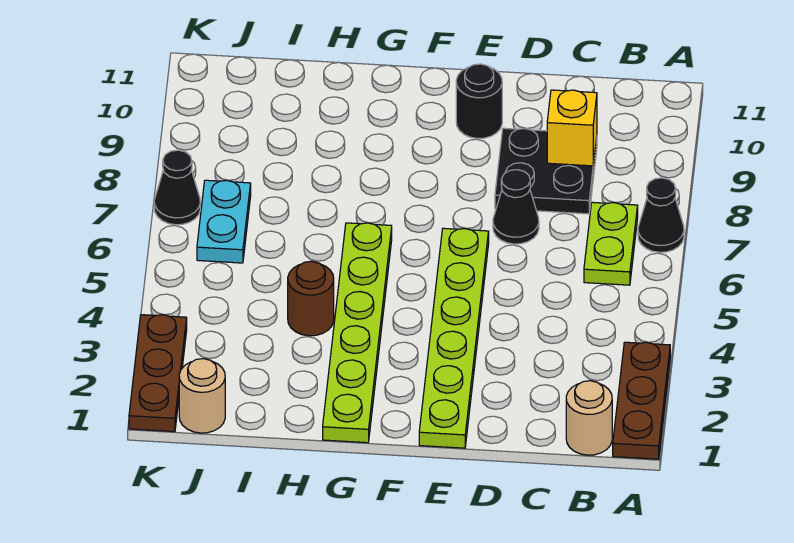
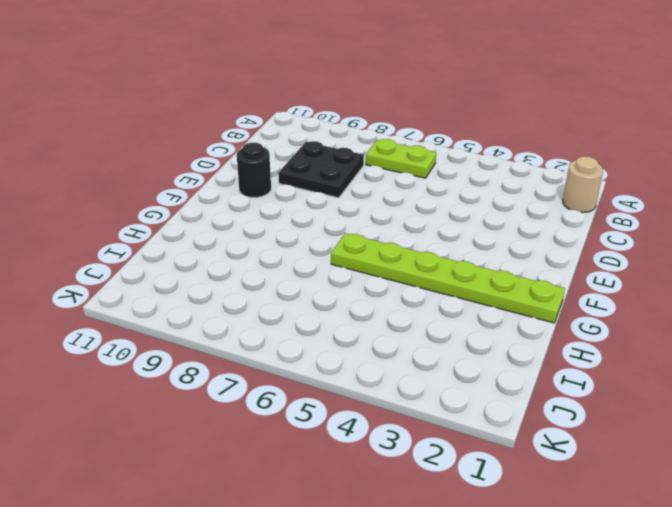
none -> brown plate A1:A3 level 1
none -> black cone A7 level 1
none -> black cone D7 level 1

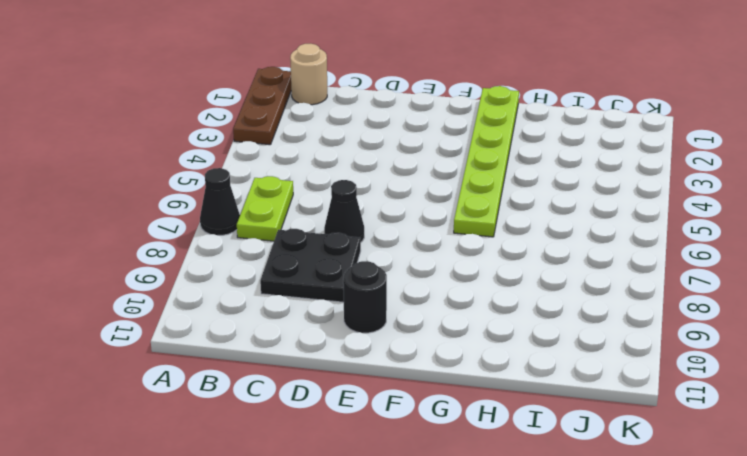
none -> lime plate E1:E6 level 1
none -> brown round brick H4 level 1
none -> tan round brick J1 level 1

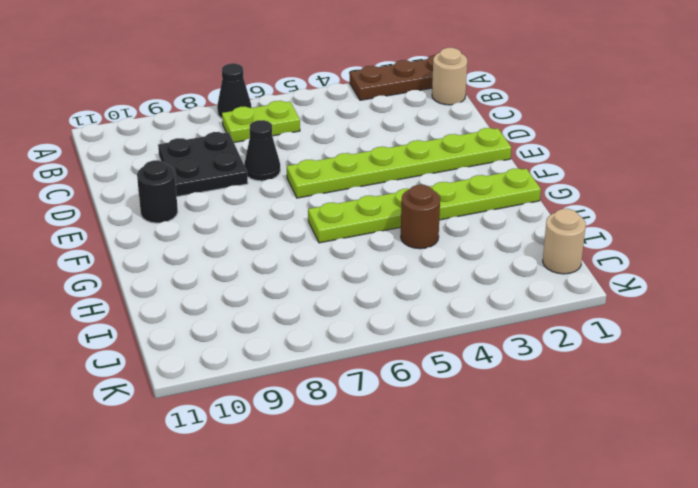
none -> cyan plate J6:J7 level 1
none -> brown plate K1:K3 level 1
none -> black cone K7 level 1

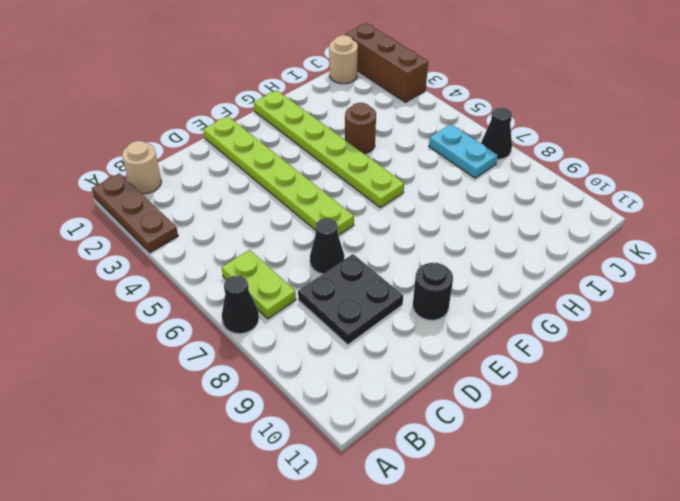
brown brick K1:K3 level 1 -> brown plate K1:K3 level 1
none -> yellow brick C9 level 2

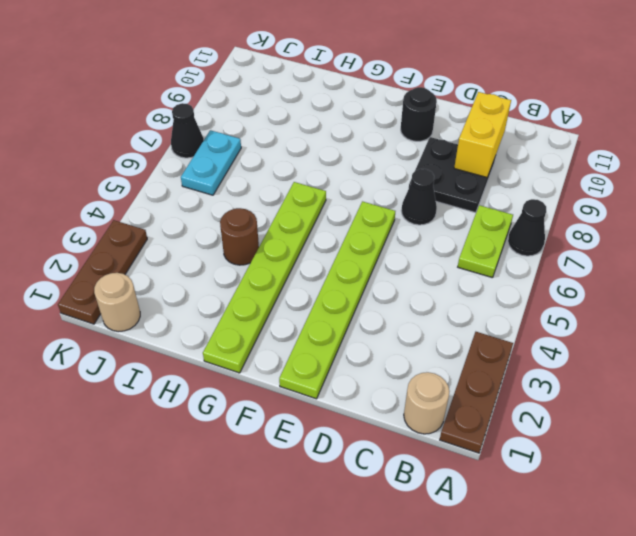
yellow brick C9:C10 level 2 -> yellow brick C9 level 2

